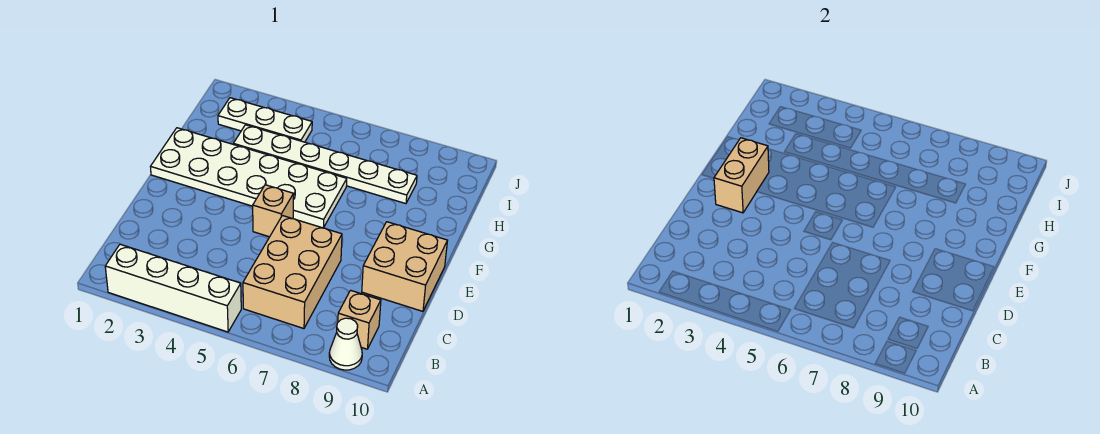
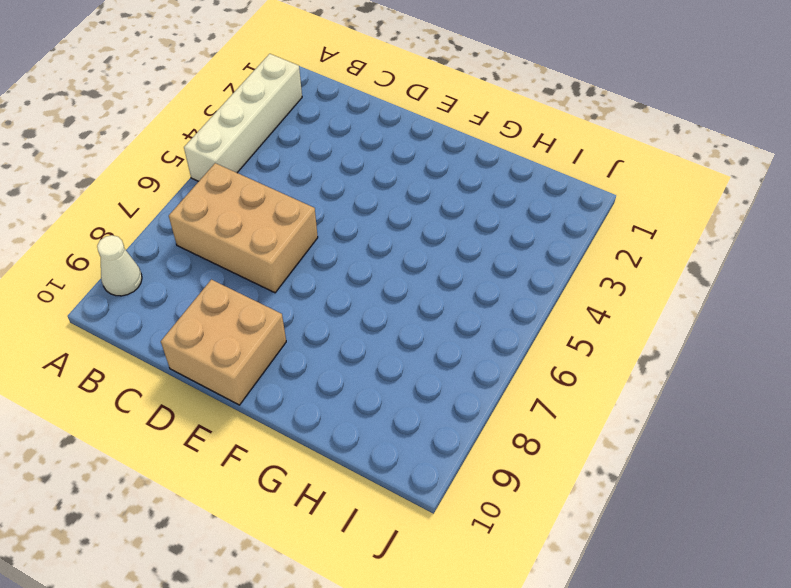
none -> tan brick B9 level 1
none -> tan brick E5 level 1

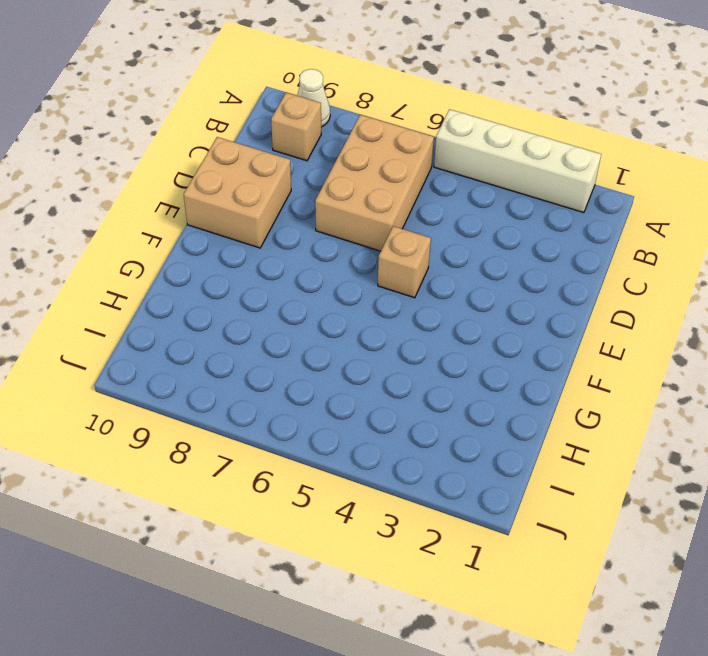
none -> white plate F1:G6 level 1
none -> white plate H3:H8 level 1

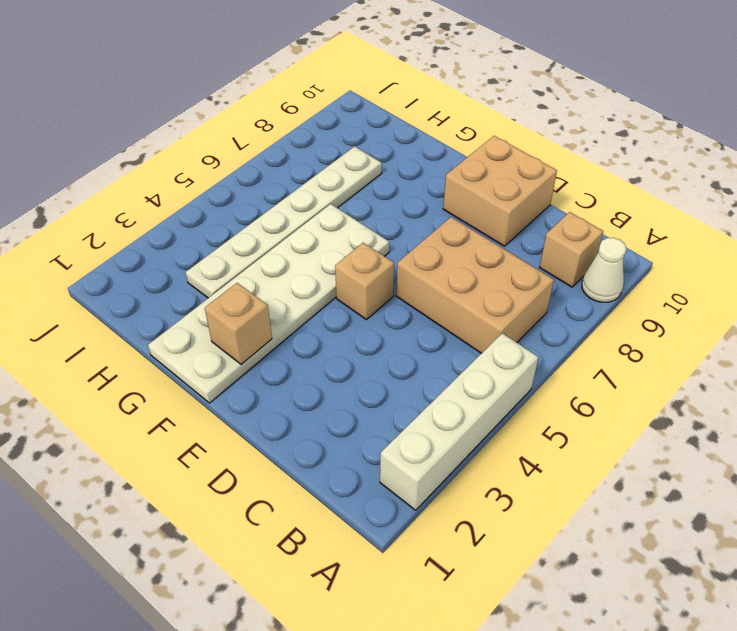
tan brick F2 level 2 -> tan brick E2:F2 level 2
none -> white plate I2:I4 level 1

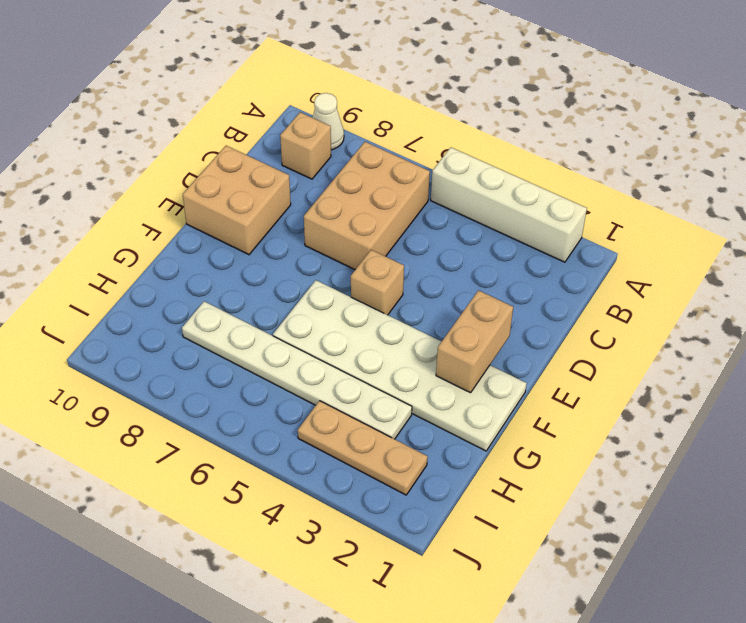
tan plate I2:I4 level 1 -> white plate I2:I4 level 1

